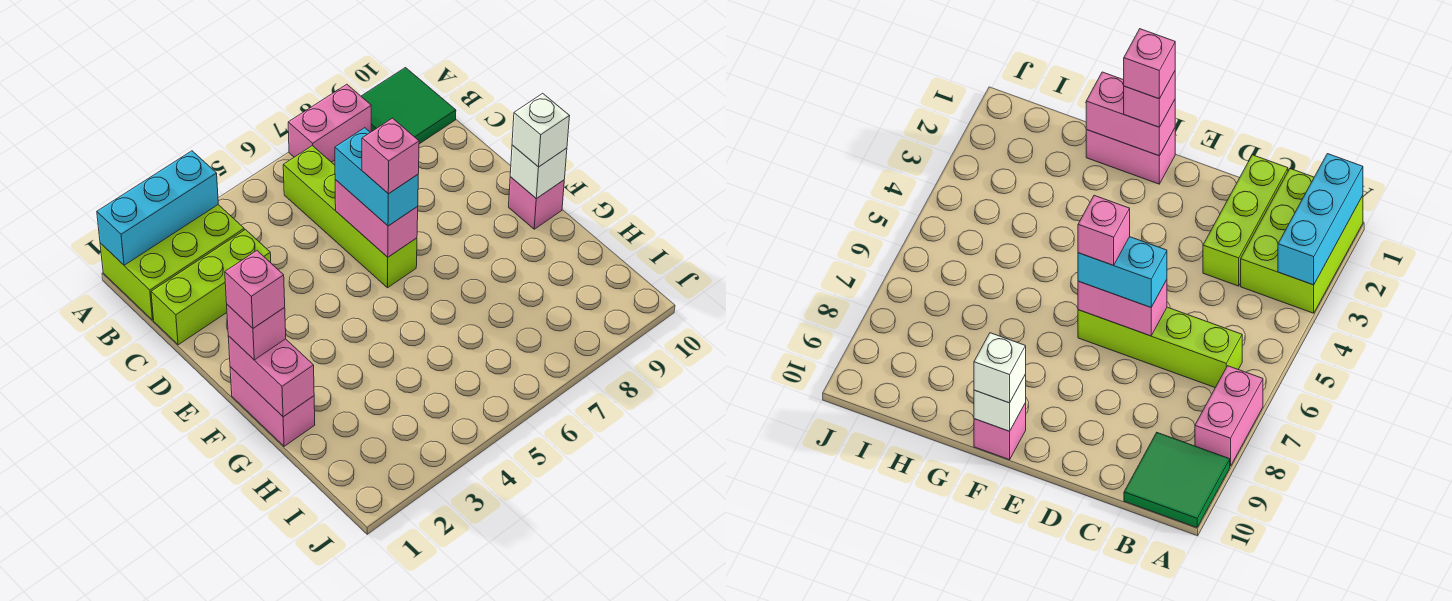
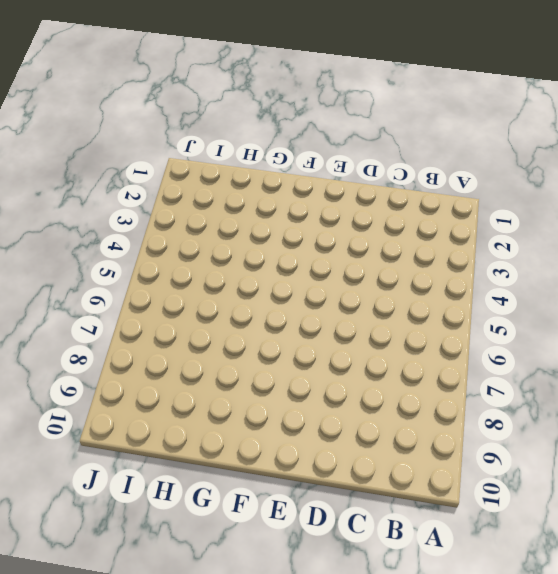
none -> lime brick A1:B3 level 1
none -> pink brick A7:A8 level 1
none -> green tile A9:B10 level 1

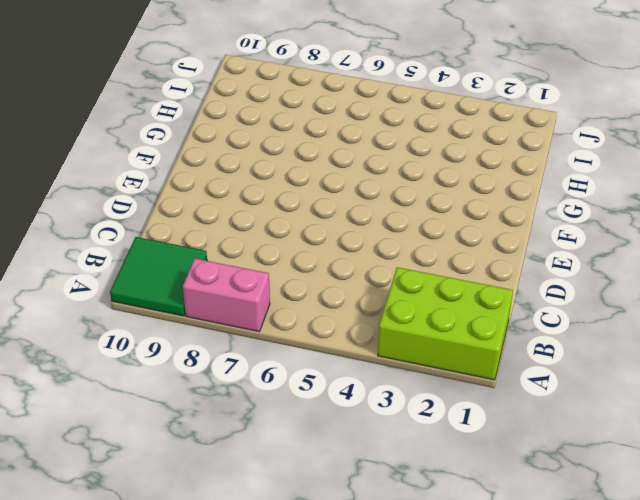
none -> lime brick B6:E6 level 1
none -> lime brick C1:C3 level 1
none -> pink brick F1:G1 level 1

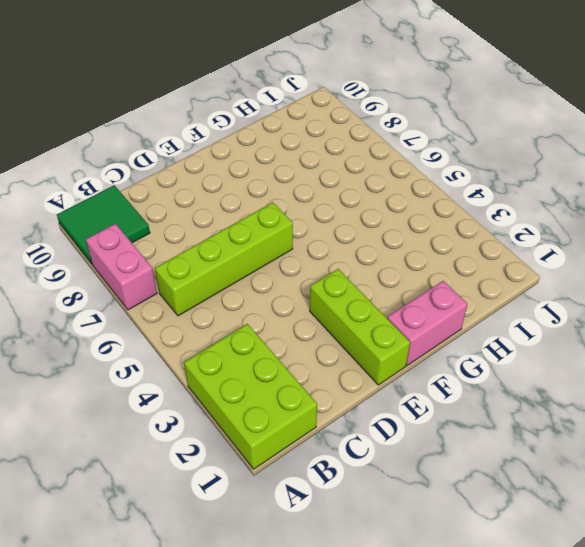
lime brick E1:E3 level 1 -> lime brick C1:C3 level 1
none -> pink brick F10 level 1
none -> cyan brick A1:A3 level 2
none -> pink brick D6:E6 level 2

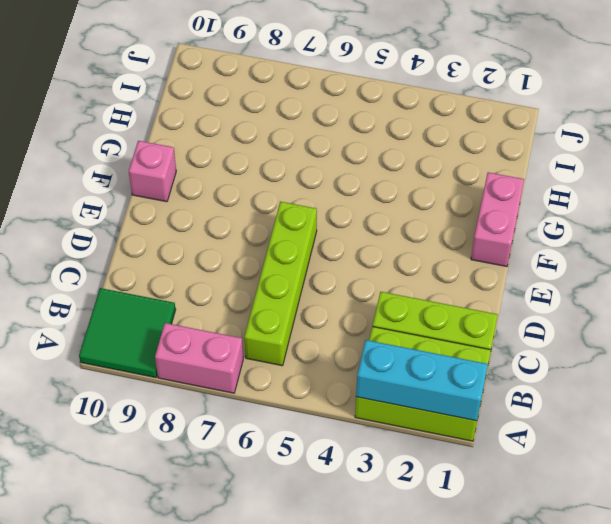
none -> pink brick D6:E6 level 2
none -> pink brick F1:G1 level 2
none -> white brick F10 level 2

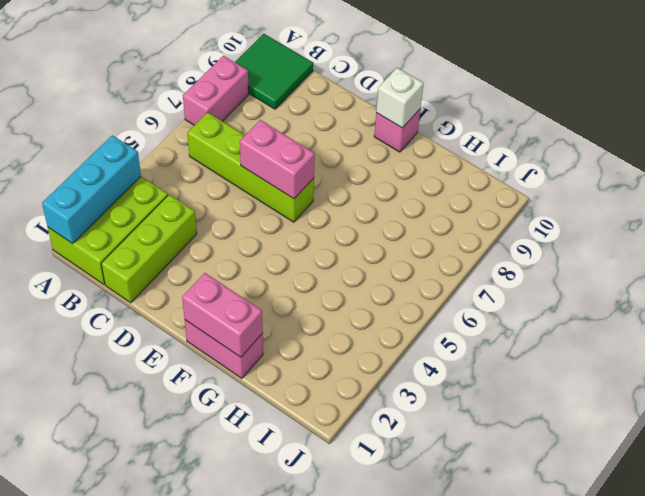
none -> cyan brick D6:E6 level 3
none -> pink brick F1 level 3
none -> white brick F10 level 3

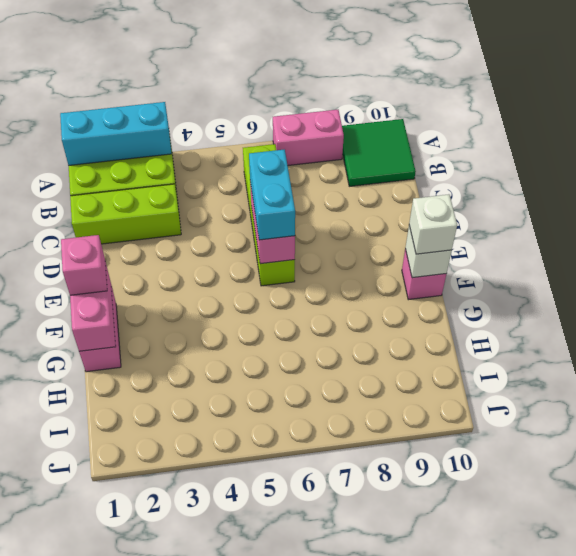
none -> pink brick E6 level 4
none -> pink brick F1 level 4

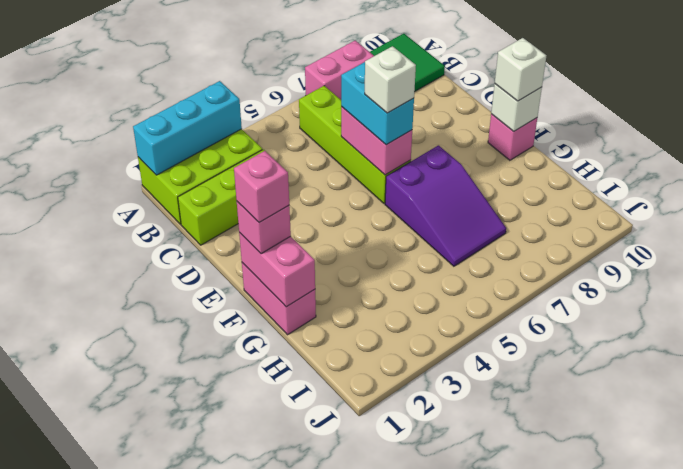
white brick E6 level 4 -> pink brick E6 level 4
purple slope F6:H7 level 1 top F -> none

